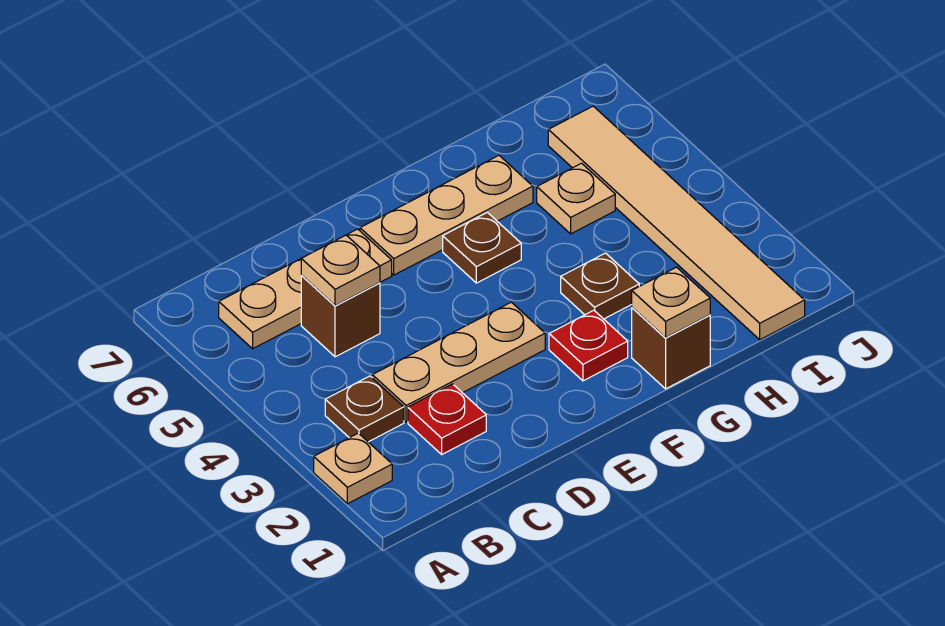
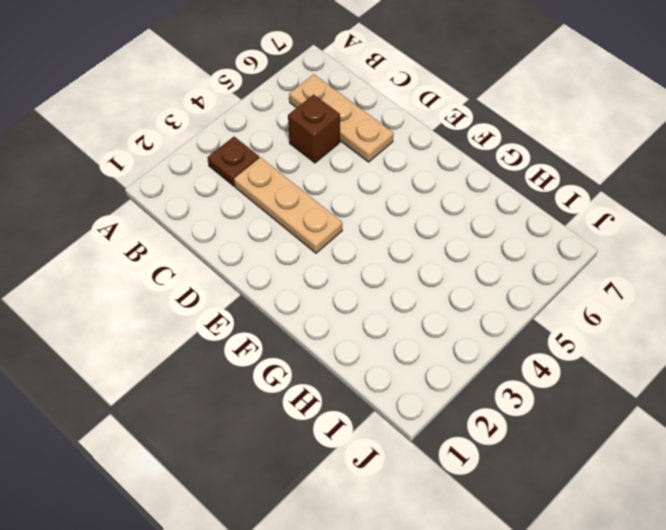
none -> tan plate A2 level 1
none -> red plate C2 level 1
none -> tan plate E6:G6 level 1

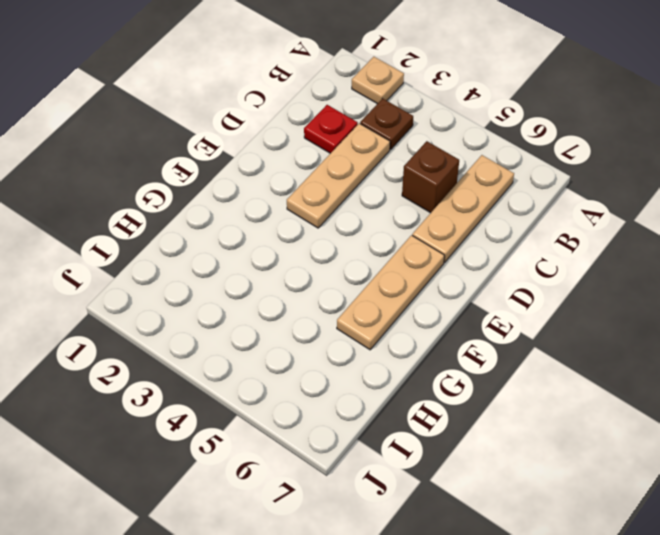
none -> red plate F2 level 1
none -> brown plate F5 level 1
none -> brown brick G1 level 1

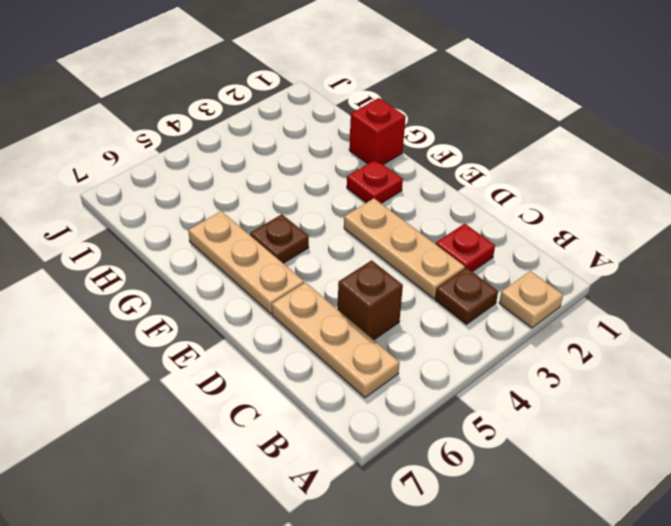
red brick G1 level 1 -> brown brick G1 level 1
none -> brown plate G3 level 1
none -> tan plate H5 level 1
none -> tan tile I1:I6 level 1

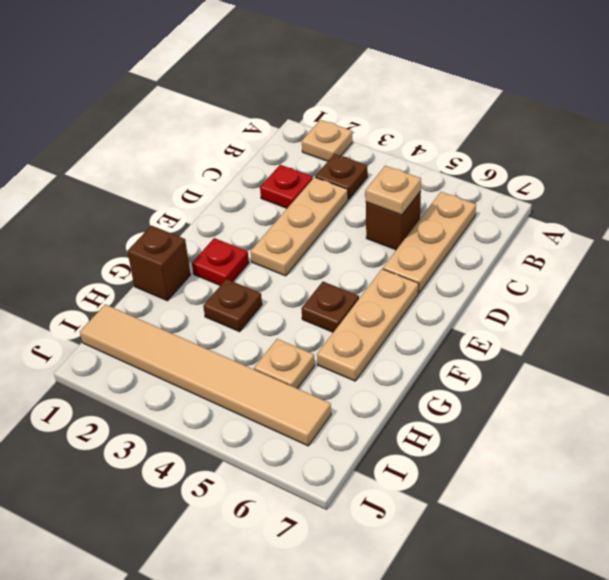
none -> tan plate G1 level 2

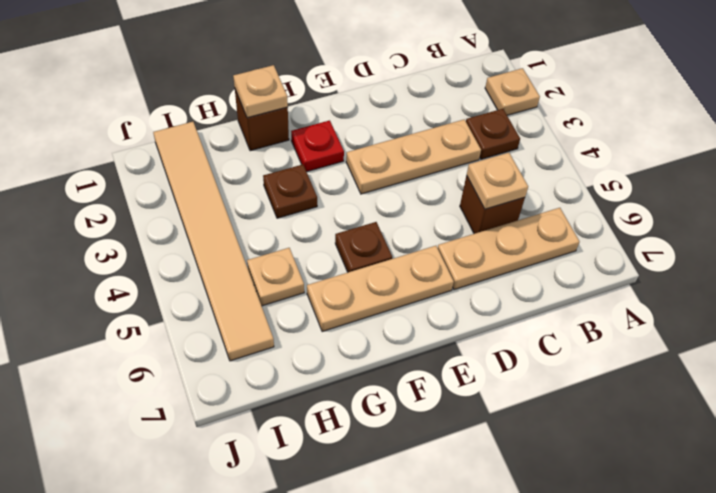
none -> red plate C2 level 1

